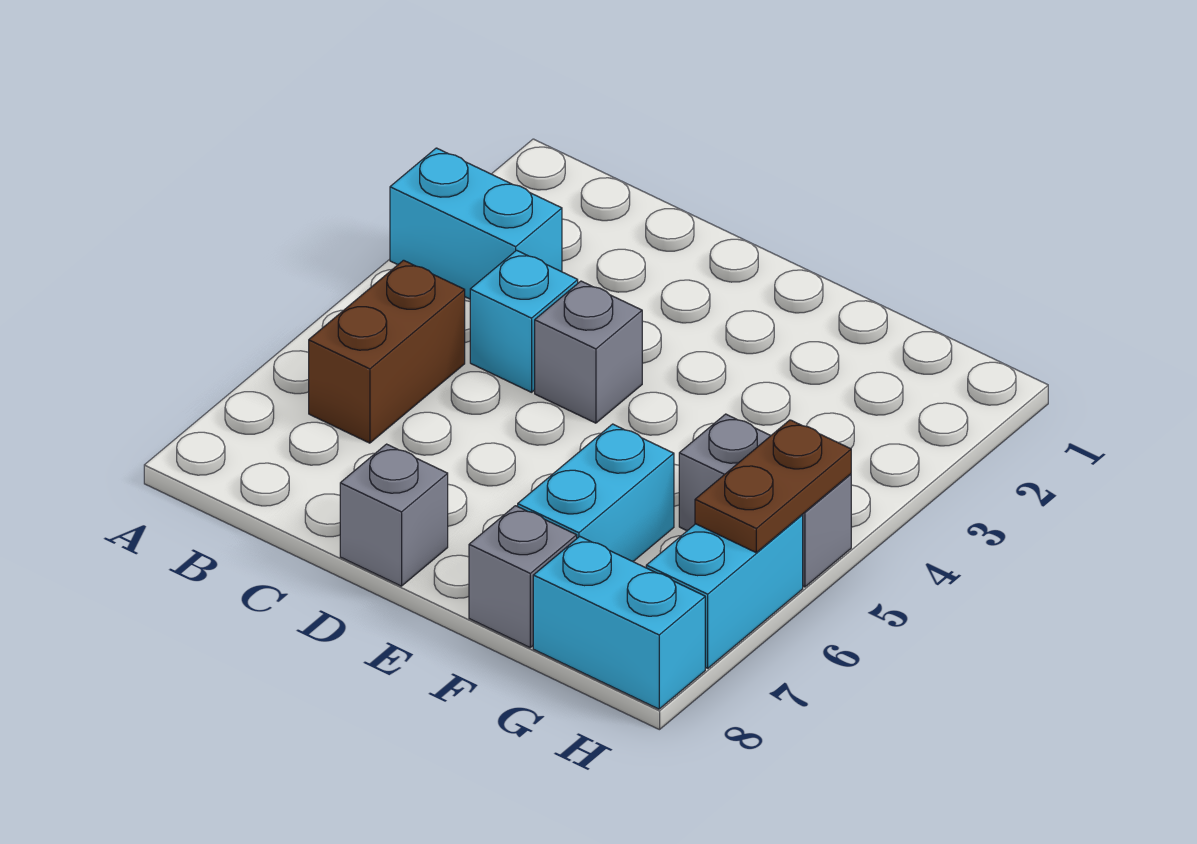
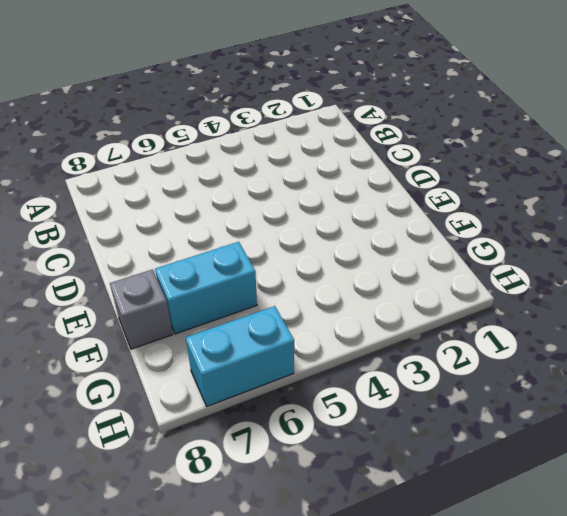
none -> cyan brick A3:B3 level 1
none -> brown brick B5:B6 level 1

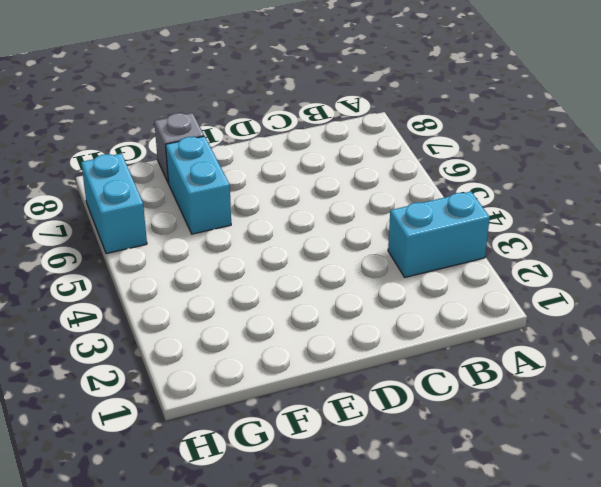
none -> brown brick B5:B6 level 1
none -> cyan brick C4 level 1

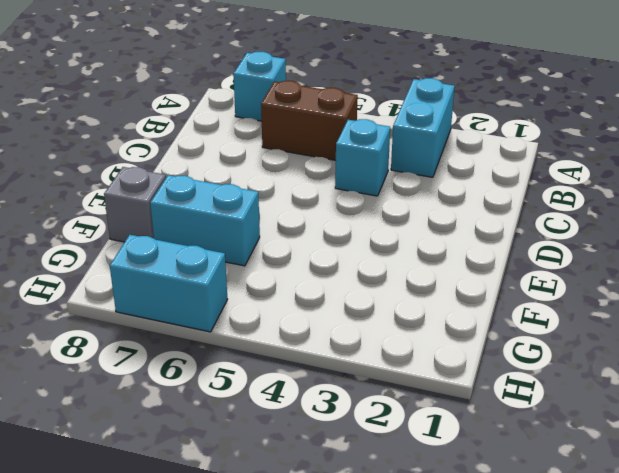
cyan brick A7 level 1 -> none
none -> grey brick D4 level 1
none -> grey brick D8 level 1

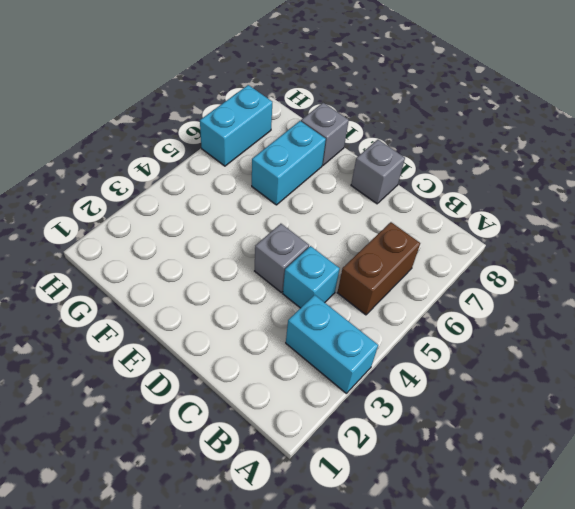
none -> grey brick G5:H5 level 1
none -> cyan brick G8:H8 level 1

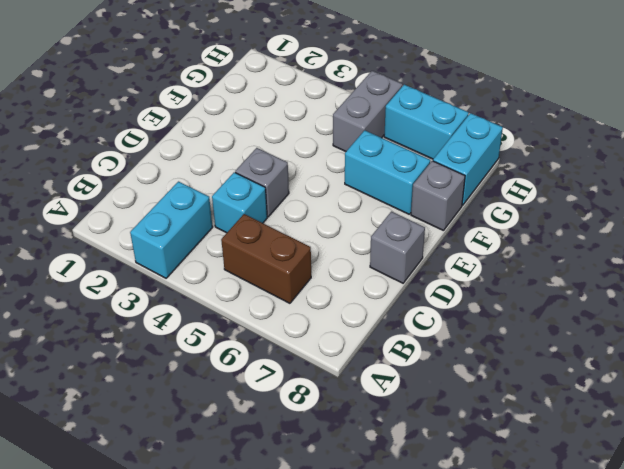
none -> brown plate H5:H6 level 2

